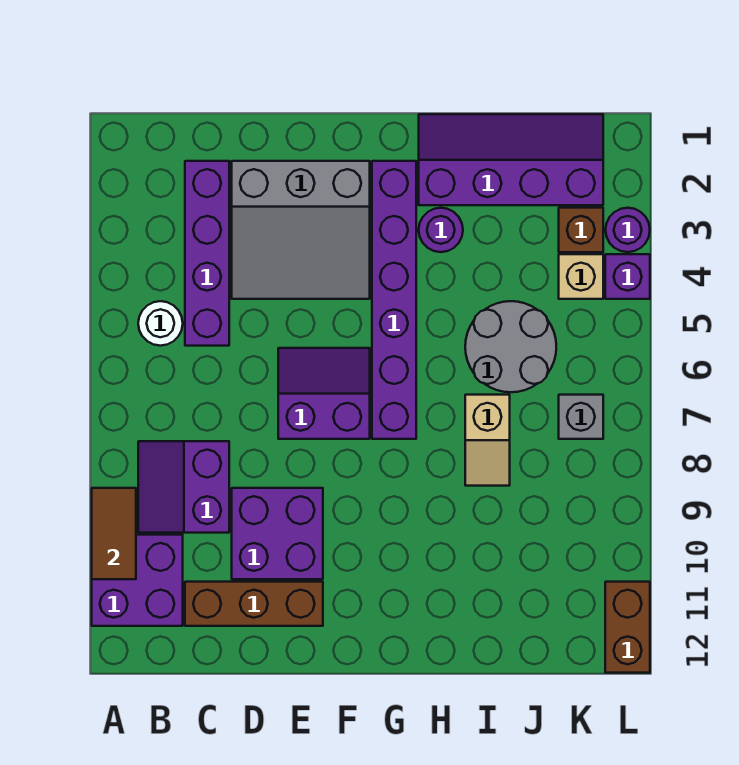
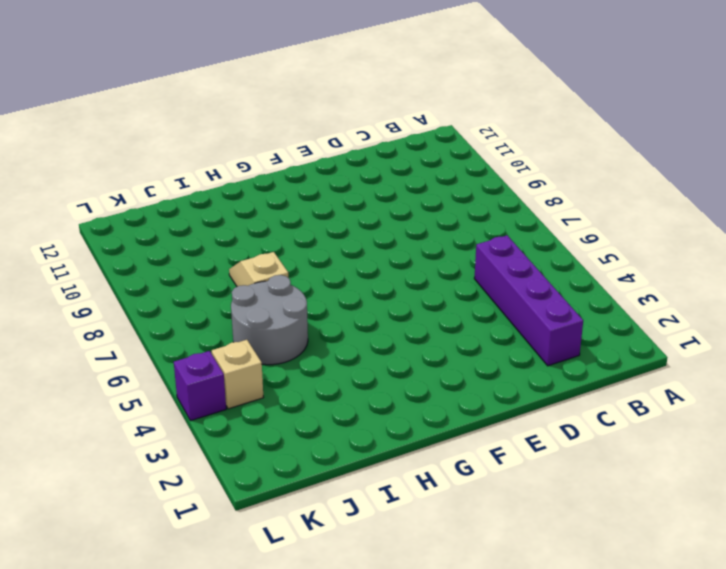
none -> purple brick A10:B11 level 1
none -> white round brick B5 level 1
none -> purple slope B8:C9 level 1 top C

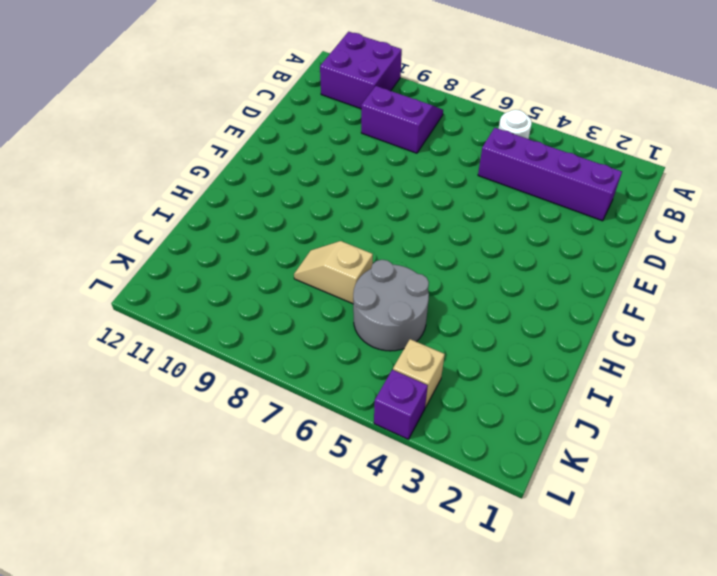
none -> brown brick C11:E11 level 1
none -> grey slope D2:F4 level 1 top 2
none -> purple brick D9:E10 level 1

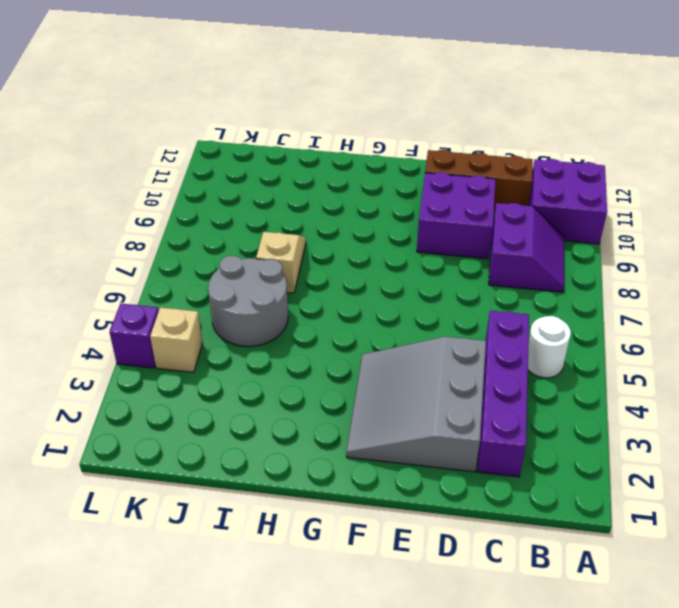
grey slope D2:F4 level 1 top D -> grey slope D2:F4 level 1 top 2
none -> purple slope E6:F7 level 1 top 7
none -> purple brick G2:G7 level 1
none -> purple slope H1:K2 level 1 top 2

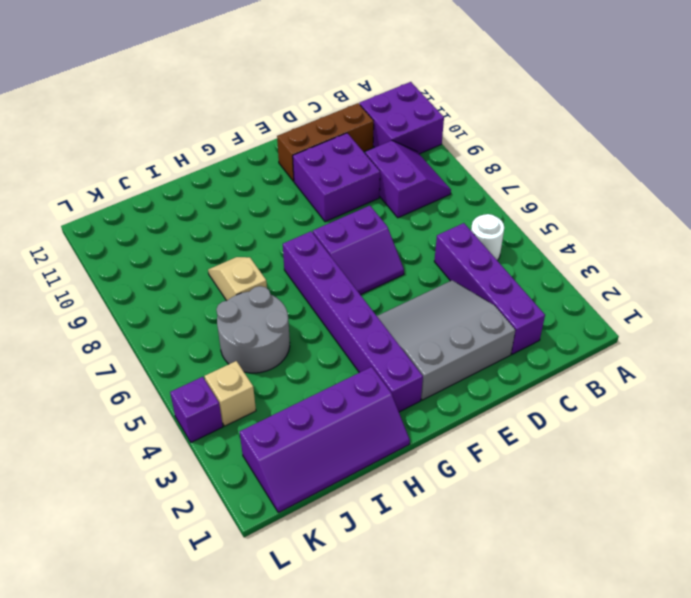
none -> purple round brick H3 level 1
none -> brown brick K3 level 1
none -> grey brick K7 level 1

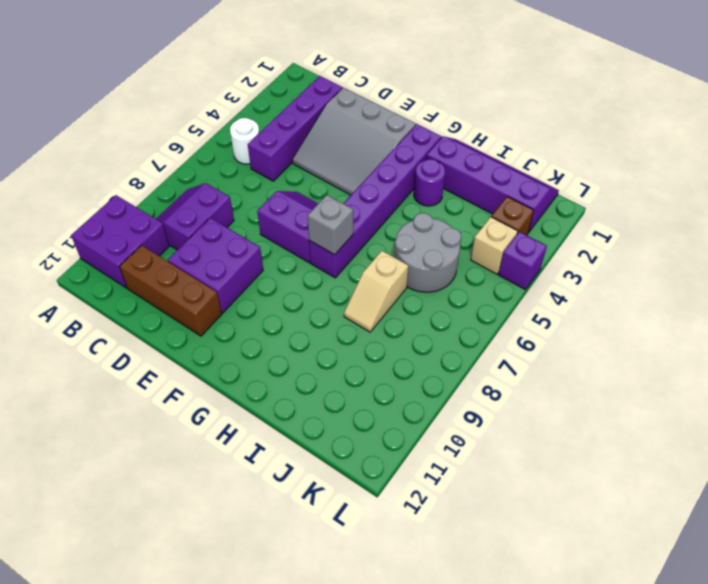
grey brick G7 level 2 -> grey brick K7 level 1
none -> purple round brick L3 level 1
none -> brown brick L11:L12 level 1
none -> brown tile A9:A10 level 2

